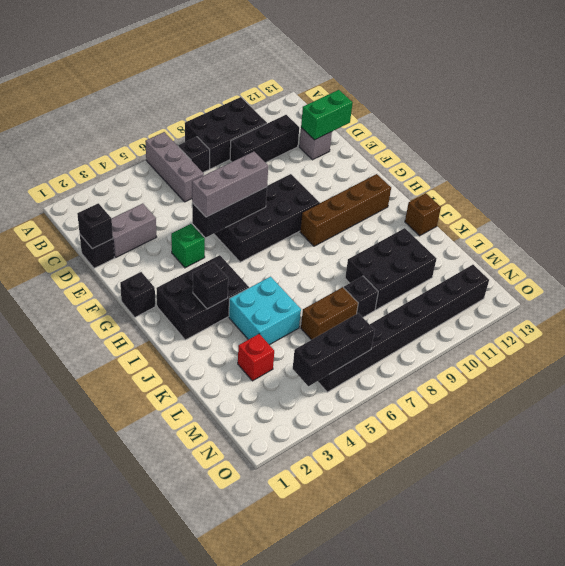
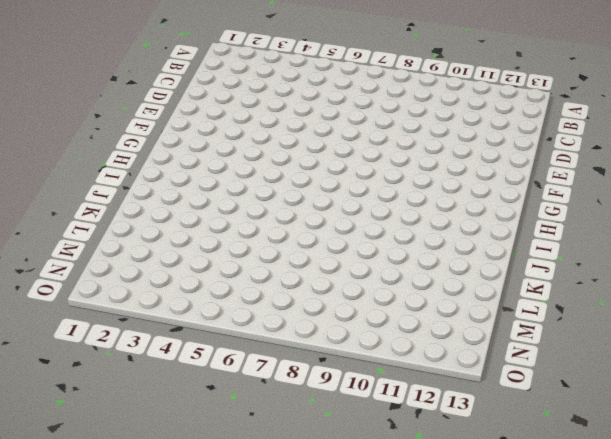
none -> grey brick A6:C6 level 1
none -> black brick A8:B10 level 1
none -> black brick B7 level 1

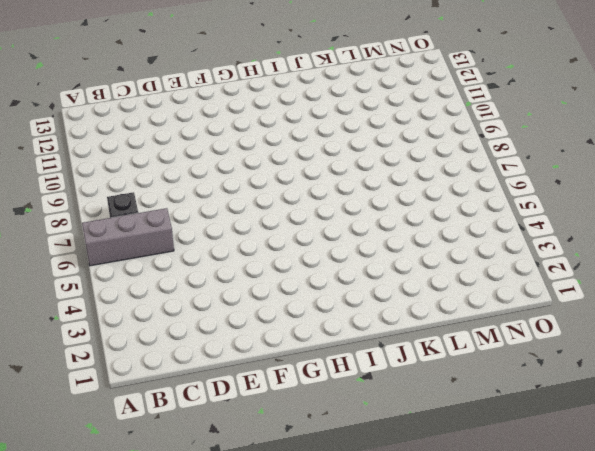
none -> black brick A8:B10 level 1
none -> black brick C9:C11 level 1
none -> black brick D1 level 1

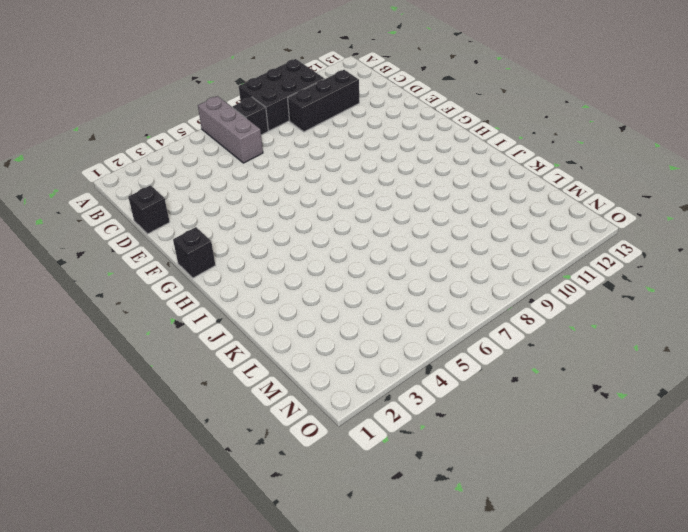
none -> grey brick D2:D3 level 1
none -> grey brick D12 level 1
none -> green brick F4 level 1

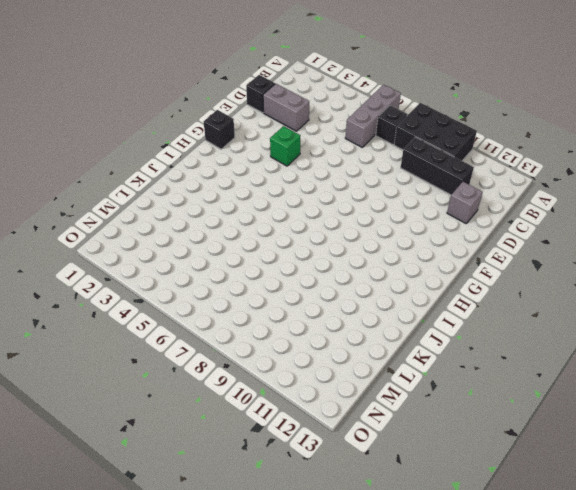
none -> black brick F6:G9 level 1
none -> black brick H2:I4 level 1
none -> brown brick H9:H12 level 1

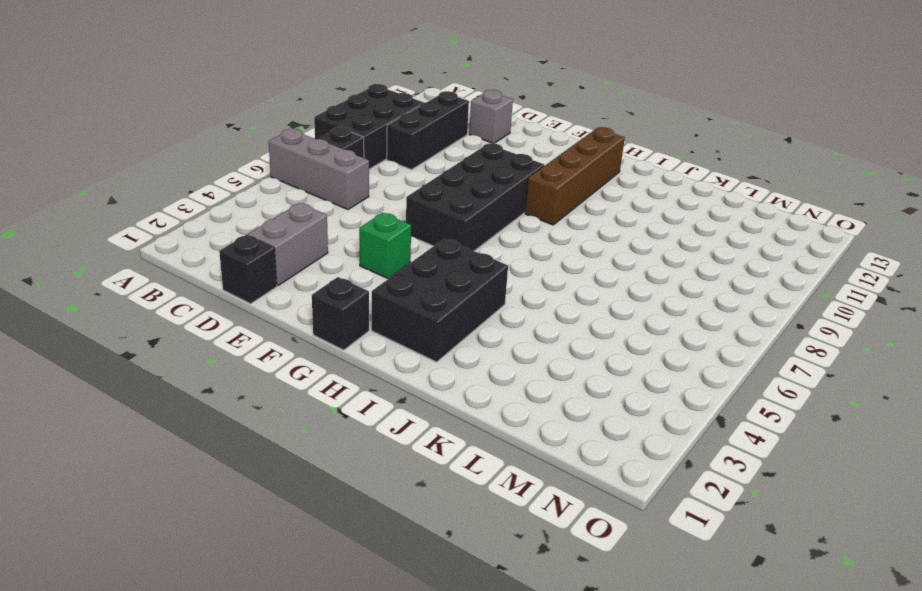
none -> cyan brick J4:K5 level 1
none -> brown brick J13 level 1
none -> black brick K9:L11 level 1

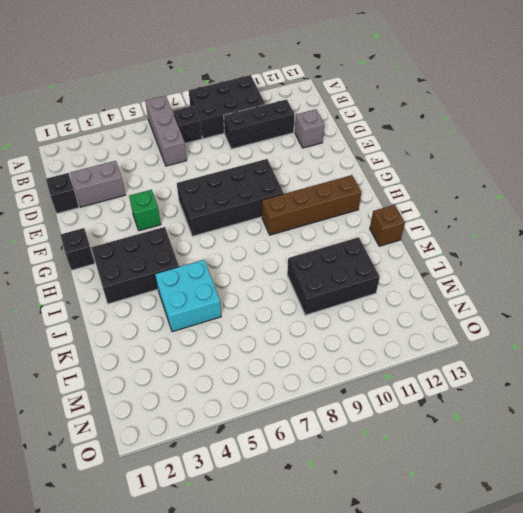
none -> red brick L3 level 1
none -> brown brick L6:L7 level 1
none -> black brick L8 level 1

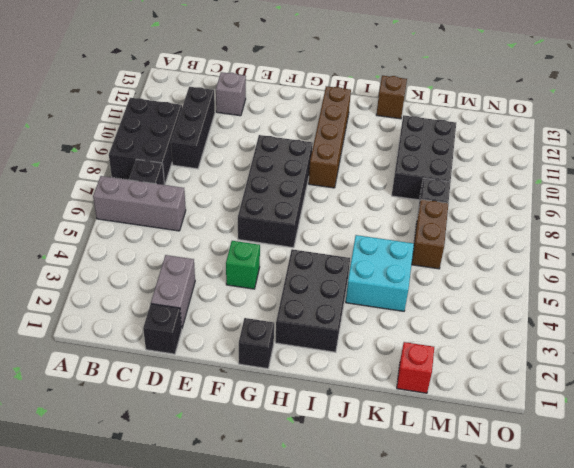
red brick L1 level 1 -> red brick L3 level 1
none -> black brick N5:N12 level 1
none -> black brick D1 level 2
none -> green brick D12:D13 level 2

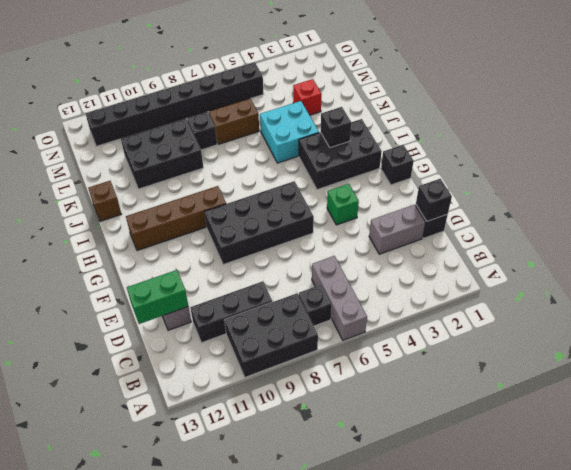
none -> black brick F5:F7 level 2
none -> black brick N4:N6 level 2
none -> grey brick F5:F7 level 3

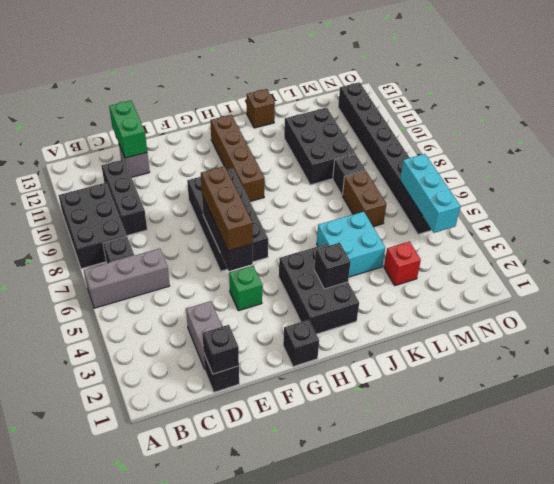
brown brick F5:F7 level 3 -> grey brick F5:F7 level 3
cyan brick N4:N6 level 2 -> black brick N4:N6 level 2

